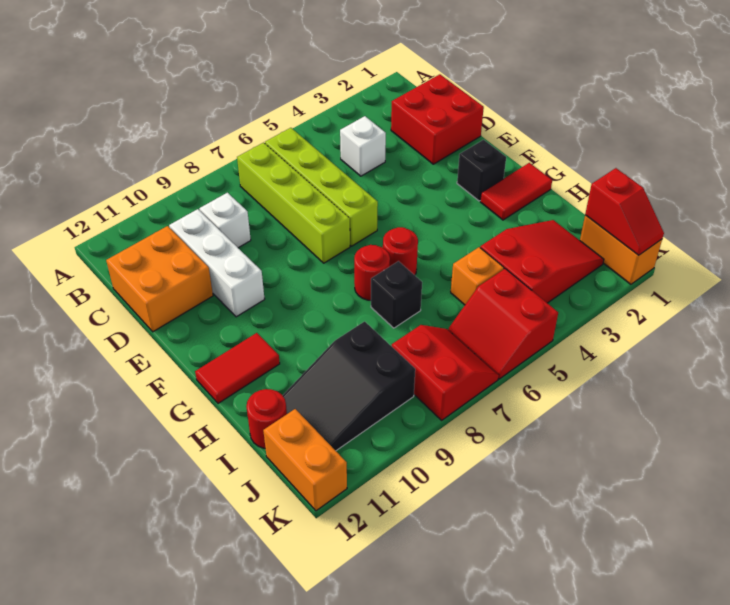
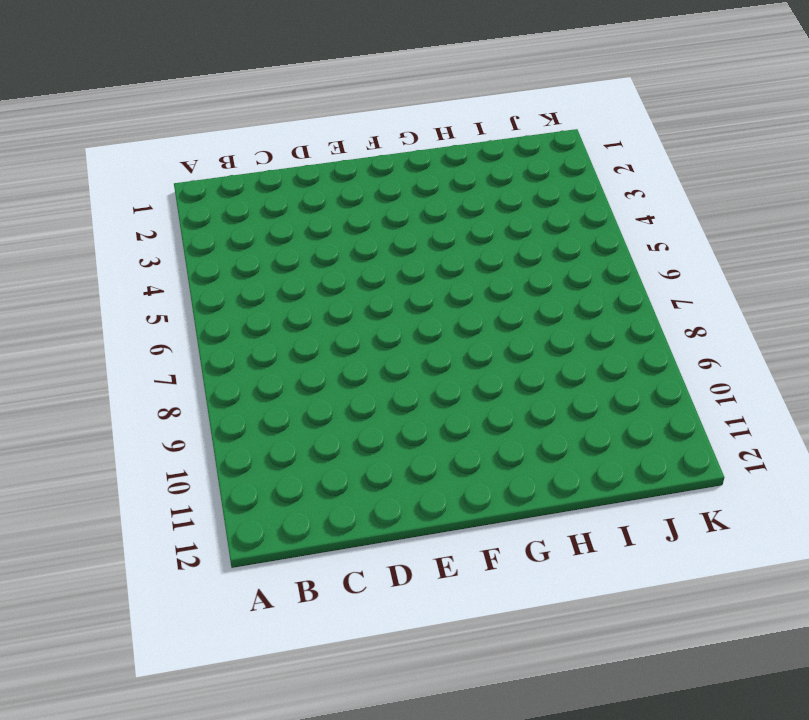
none -> lime brick B6:E6 level 1
none -> lime brick B7:E7 level 1
none -> red brick C1:D2 level 1

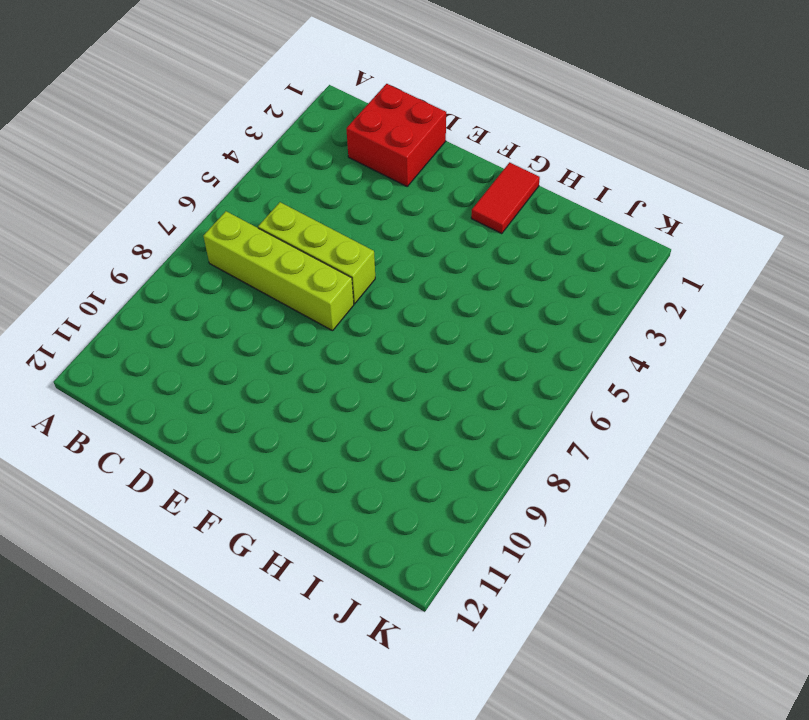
lime brick C6:E6 level 1 -> lime brick B6:E6 level 1
none -> white brick C4 level 1
none -> white brick C9 level 1
none -> white brick C10:E10 level 1

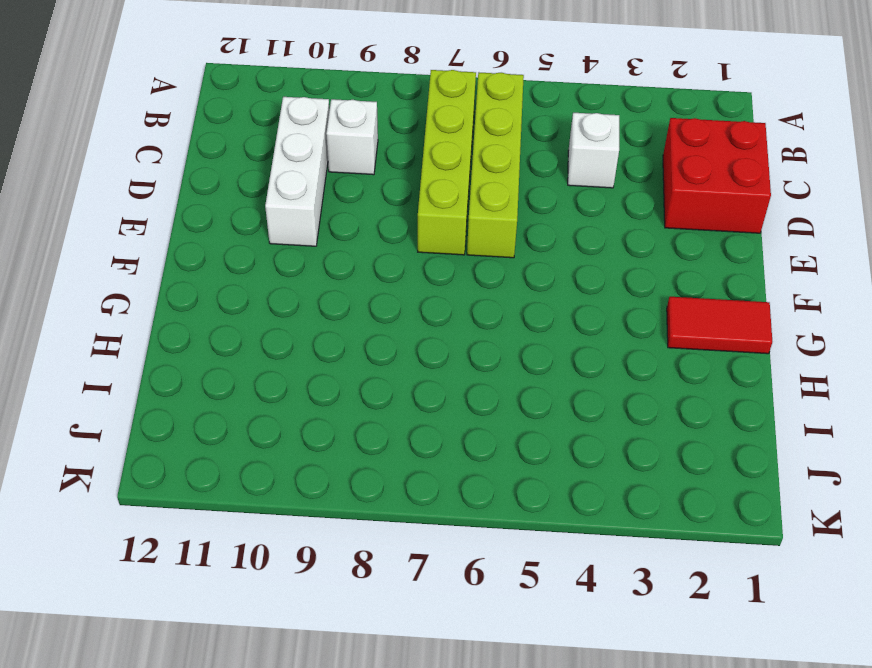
none -> orange brick C11:D12 level 1
none -> black brick F2 level 1
none -> red round brick G6 level 1

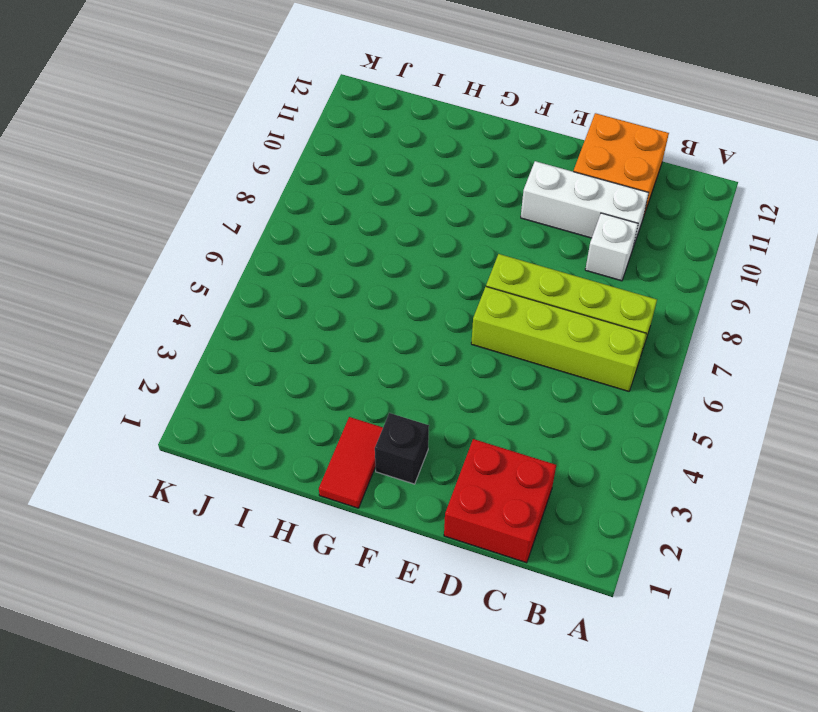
none -> white brick C4 level 1
none -> red round brick G6 level 1
none -> red round brick G7 level 1

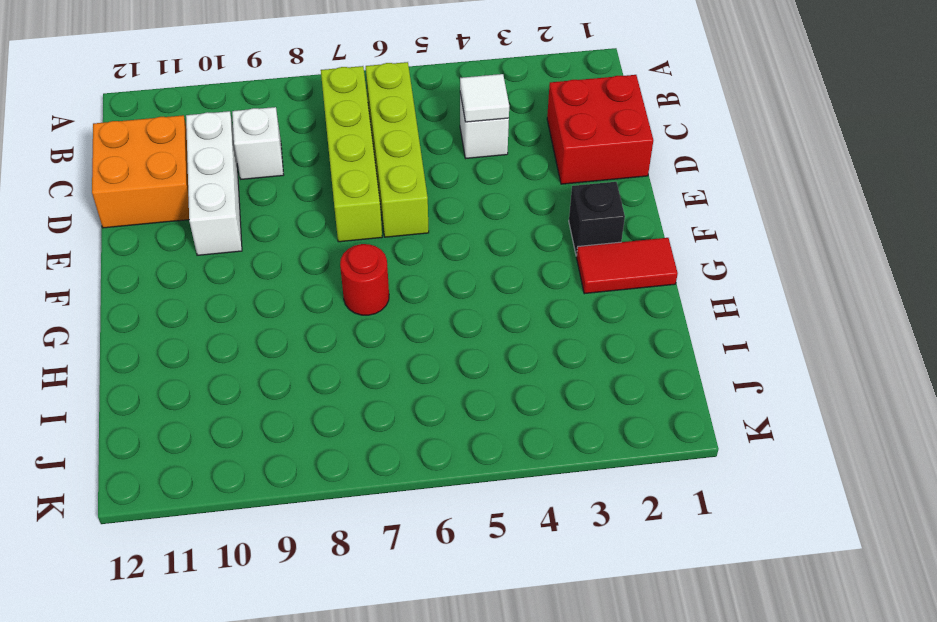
white tile C4 level 2 -> none
none -> red round brick G6 level 1
none -> red tile G11:G12 level 1
none -> black brick H7 level 1

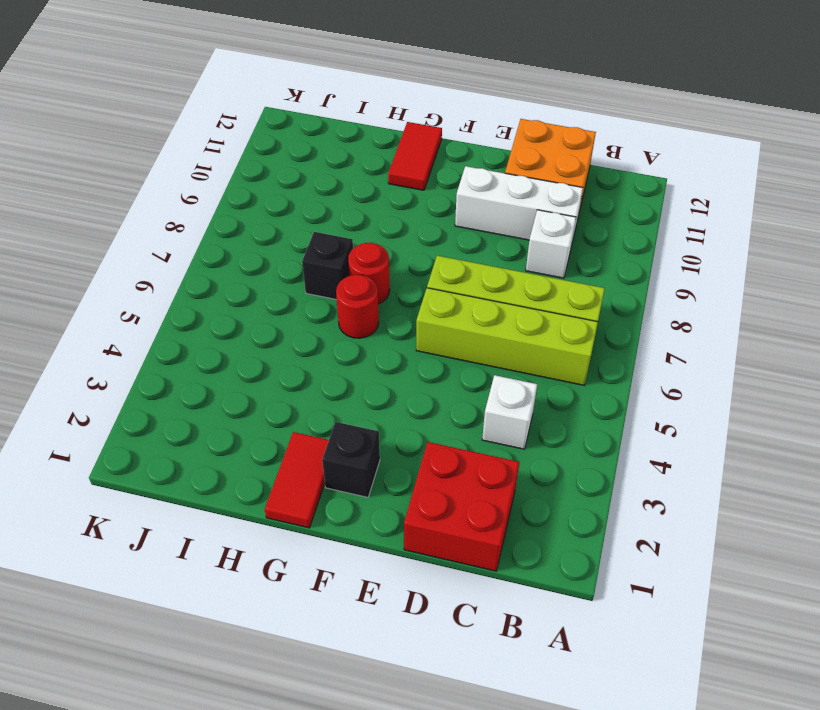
none -> red slope I2:J4 level 1 top 4
none -> orange brick I5 level 1
none -> black slope I9:J11 level 1 top 9

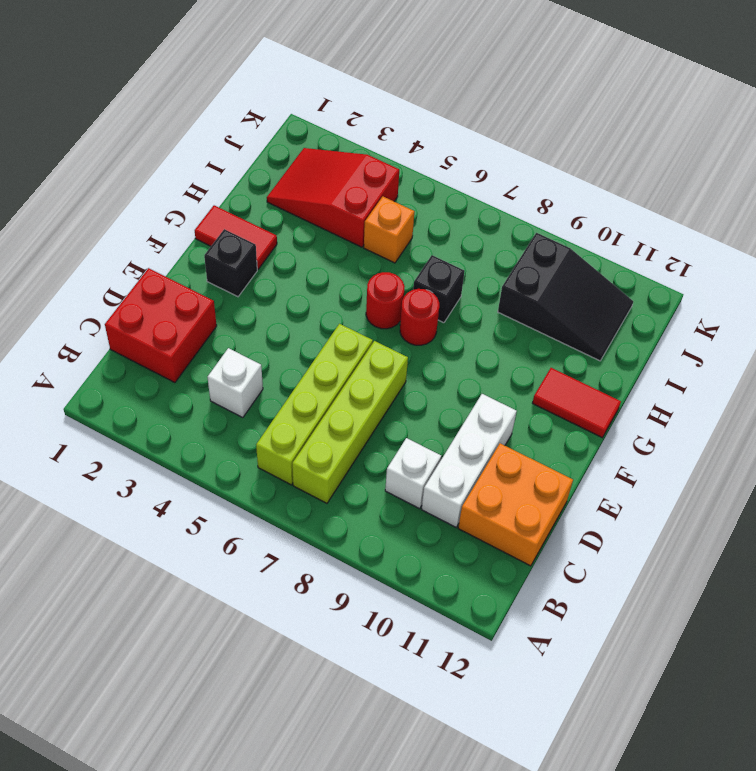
none -> red round brick I12 level 1
none -> orange brick J1:K1 level 1
none -> red slope J5:K6 level 1 top 5

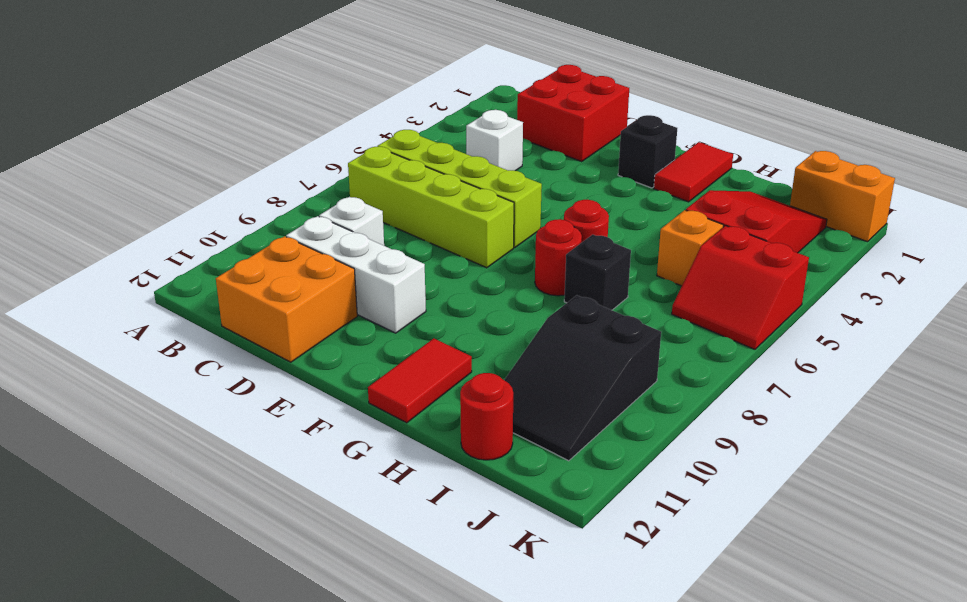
none -> red slope J7:K8 level 1 top 8
none -> orange brick J12:K12 level 1
none -> red slope J1:K1 level 2 top J

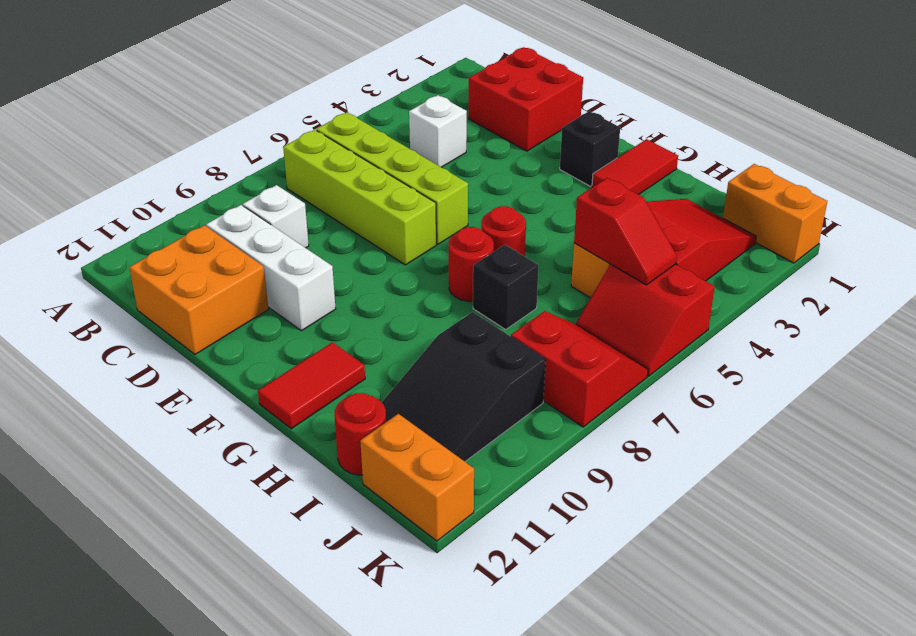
red slope I5:J5 level 2 top I -> red slope J1:K1 level 2 top J

